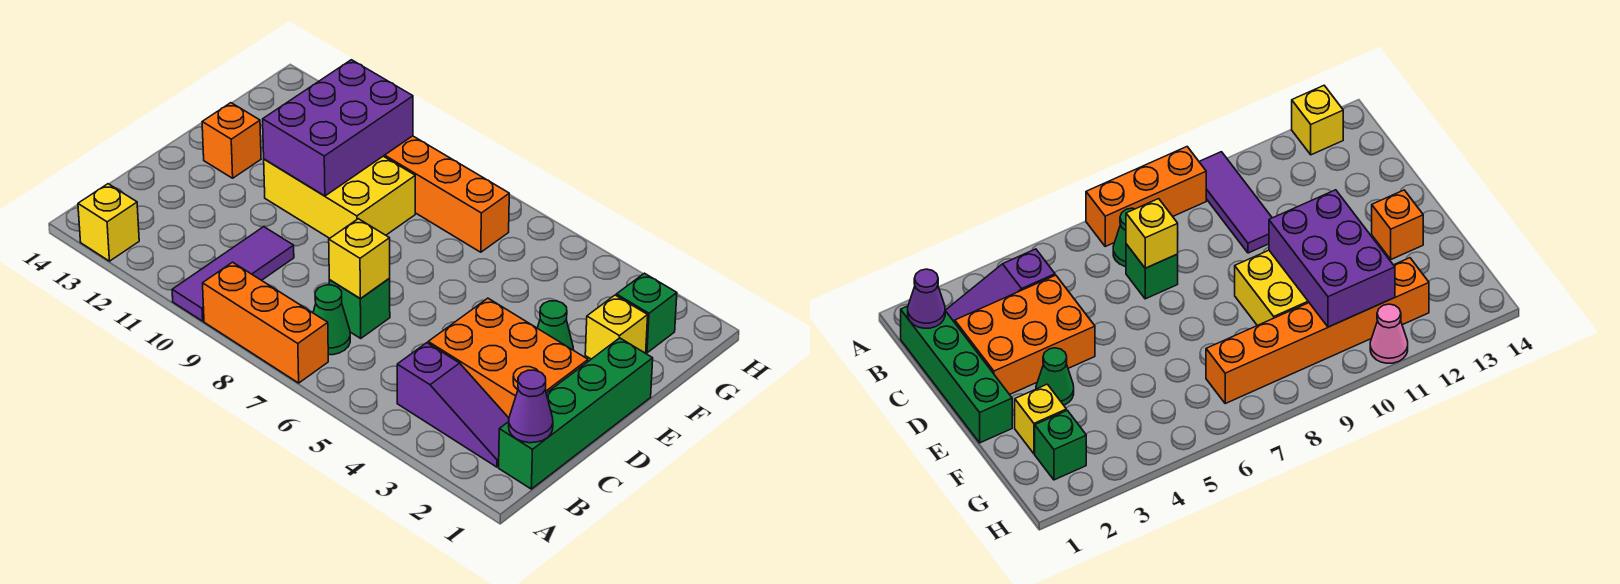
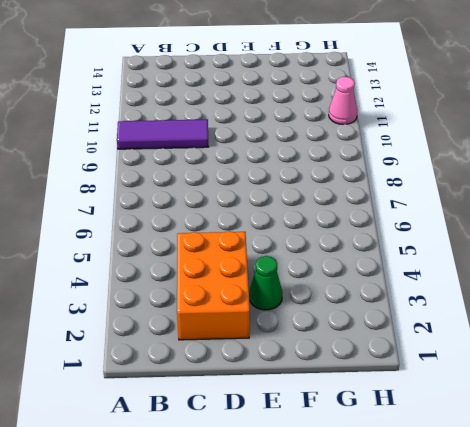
none -> orange brick A7:A9 level 1
none -> yellow brick A13 level 1
none -> green brick B1:E1 level 1

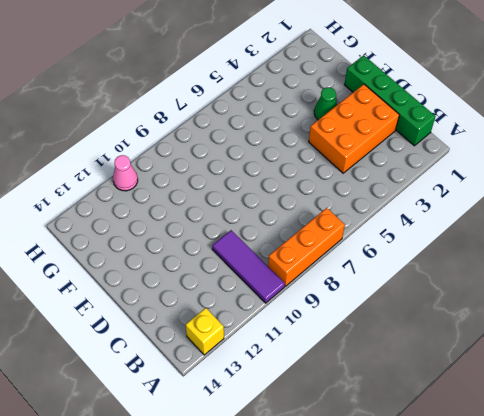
none -> purple slope B2:B4 level 1 top 4
none -> green cone B7 level 1
none -> green brick C7 level 1

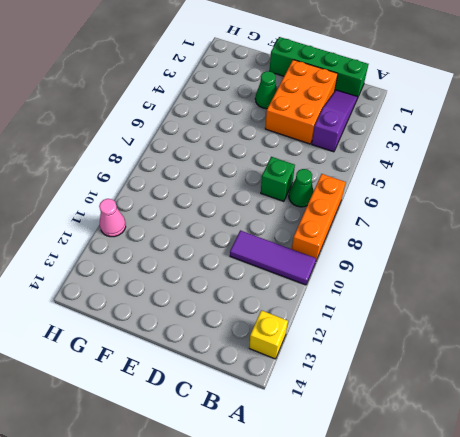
none -> yellow brick E9:F11 level 1
none -> orange brick E13 level 1
none -> yellow brick F2 level 1

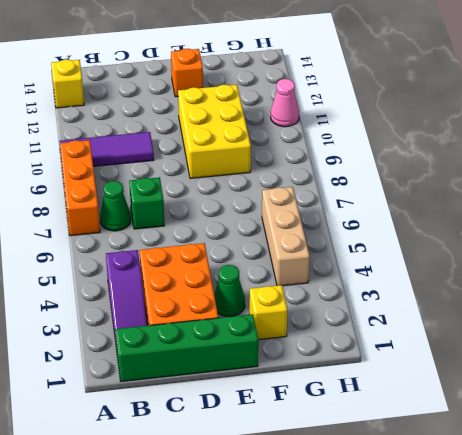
tan brick G4:G6 level 1 -> none
none -> green brick G2 level 1
none -> orange brick G7:G12 level 1
none -> purple cone B1 level 2

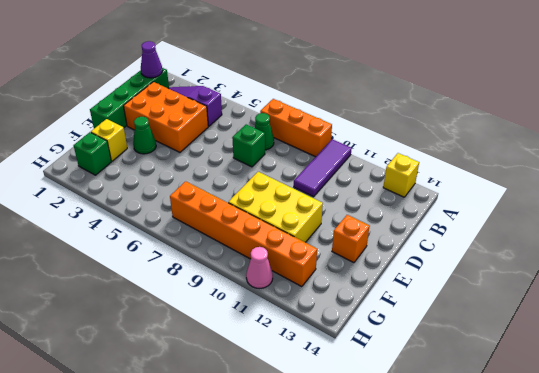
none -> yellow brick C7 level 2
none -> purple brick E10:G11 level 2

